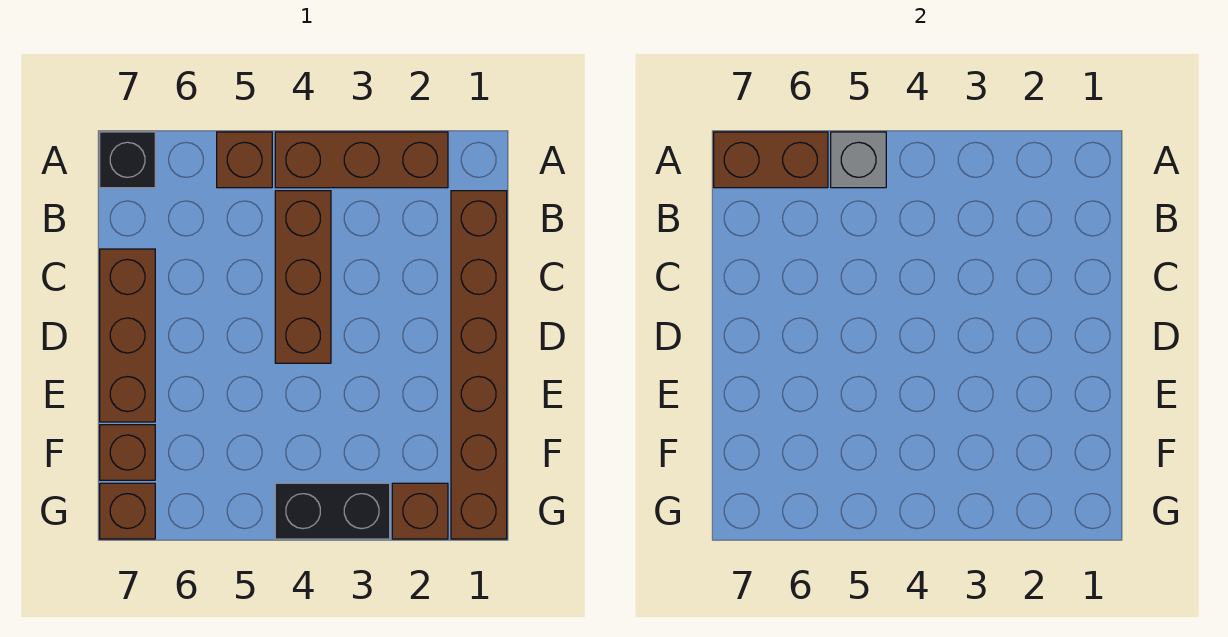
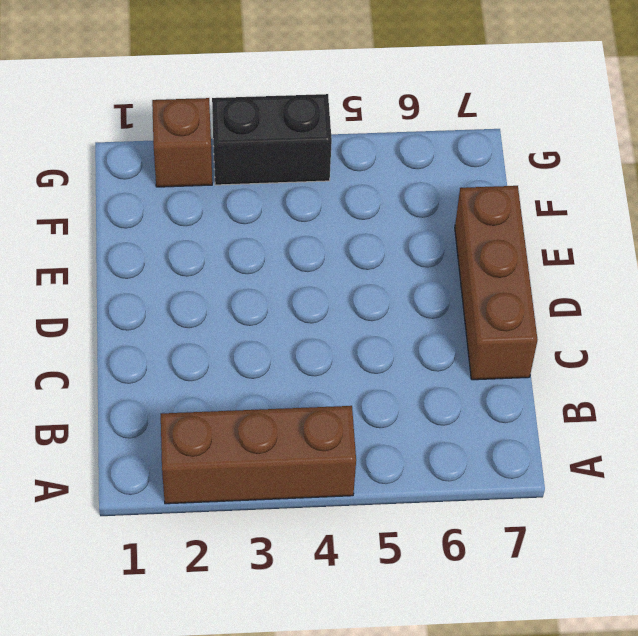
none -> brown brick A5 level 1
none -> black brick A7 level 1
none -> brown brick B1:G1 level 1

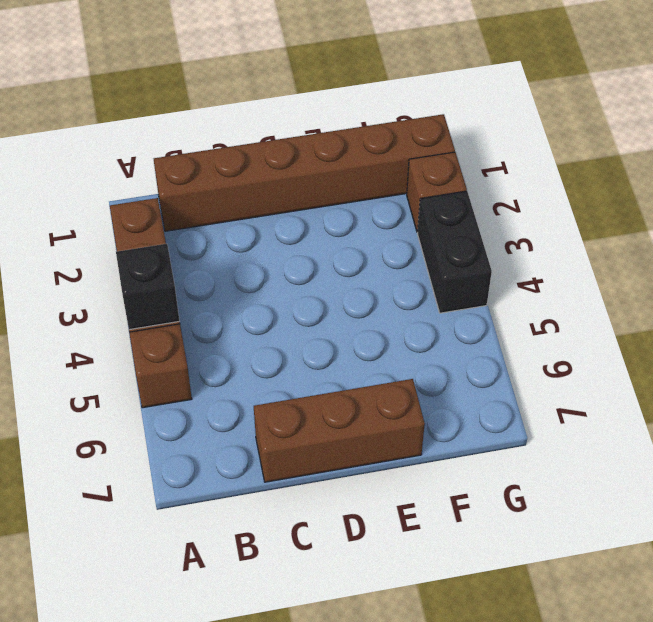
black brick A4 level 2 -> black brick A7 level 1
none -> brown brick B4:D4 level 1
none -> brown brick F7 level 1
none -> brown brick G7 level 1

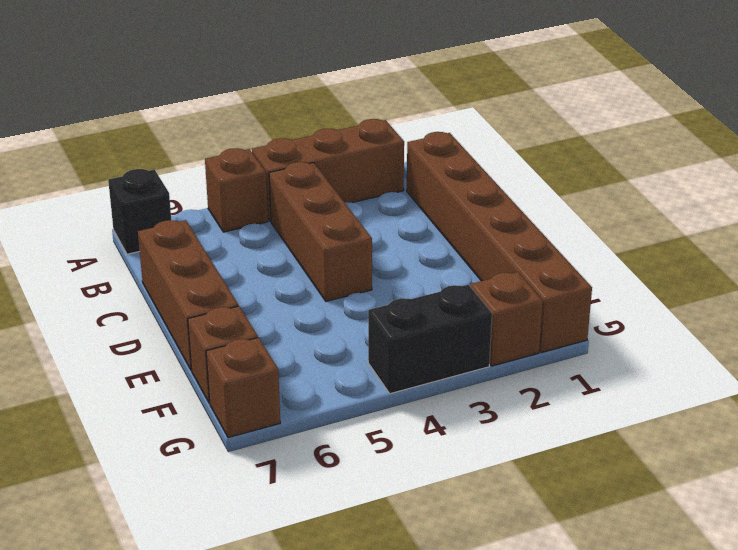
none -> grey brick A5 level 2
none -> brown brick A6:A7 level 2

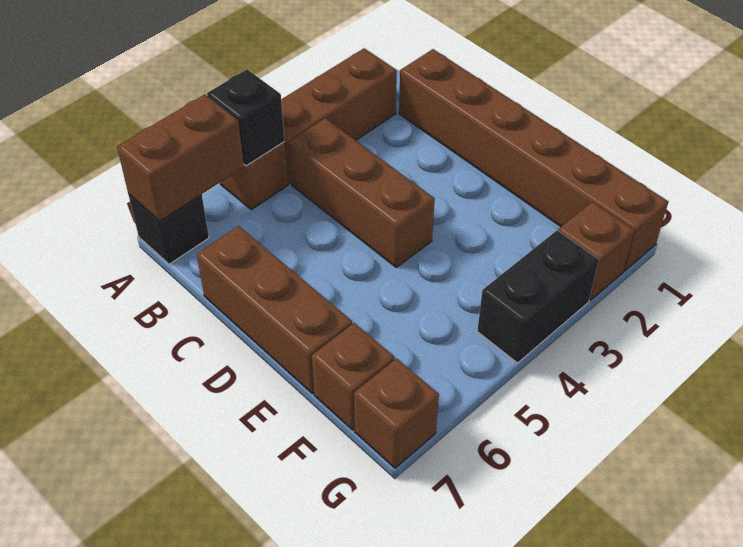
black brick A5 level 2 -> grey brick A5 level 2

